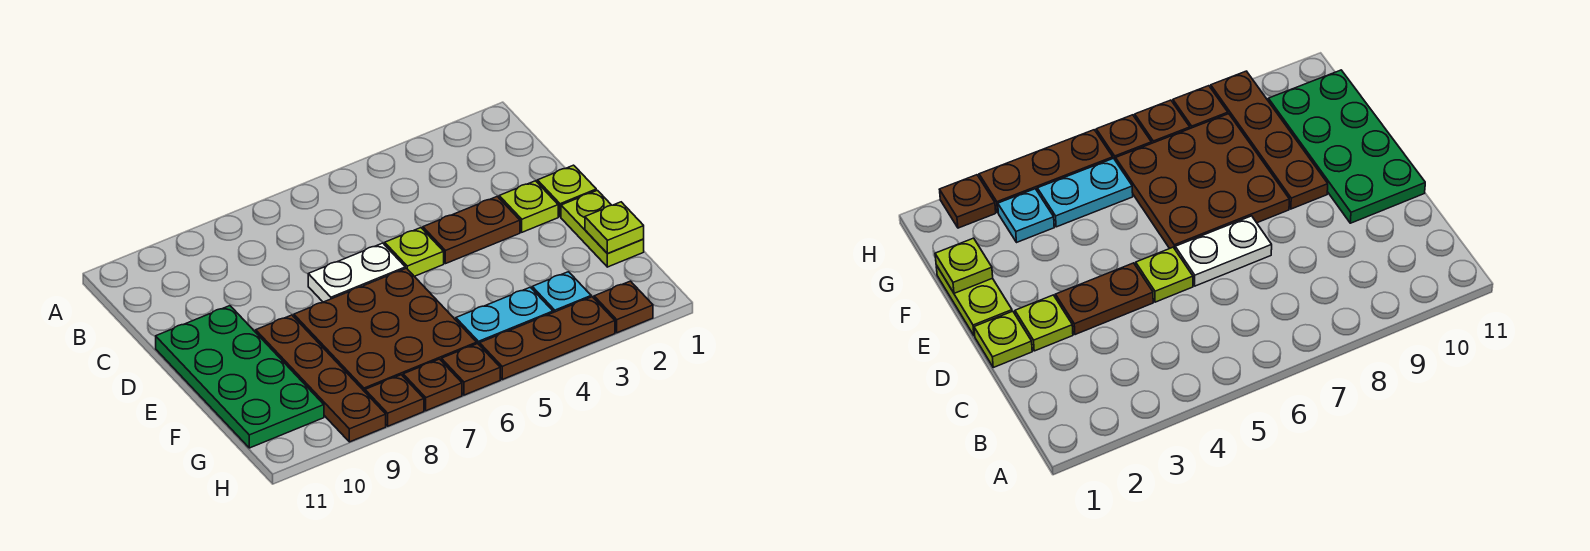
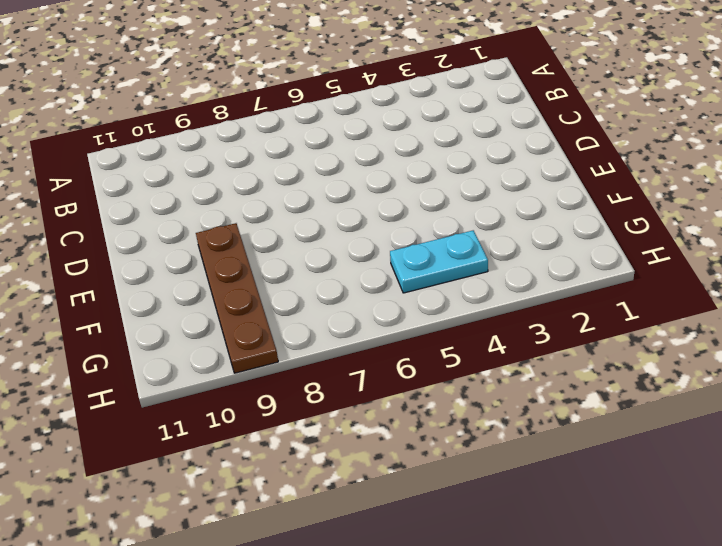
none -> lime plate D1 level 1
none -> lime plate D2 level 1
none -> brown plate D3:D4 level 1

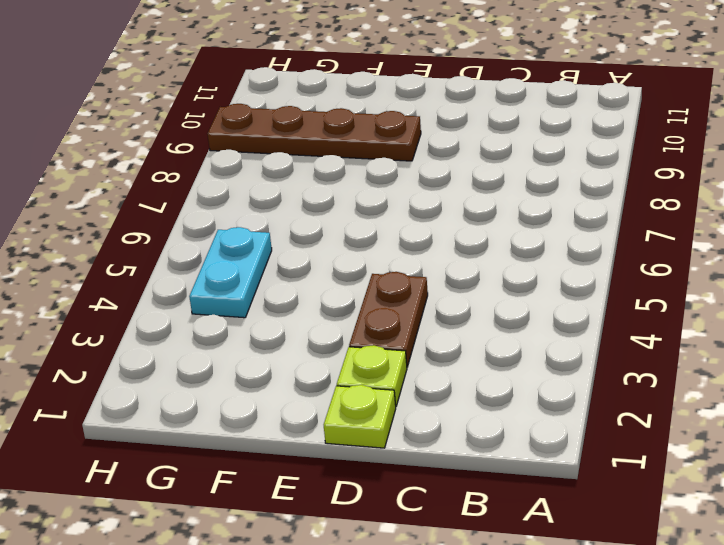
none -> lime plate D5 level 1
none -> white plate D6:D7 level 1
none -> green plate D10:G11 level 1

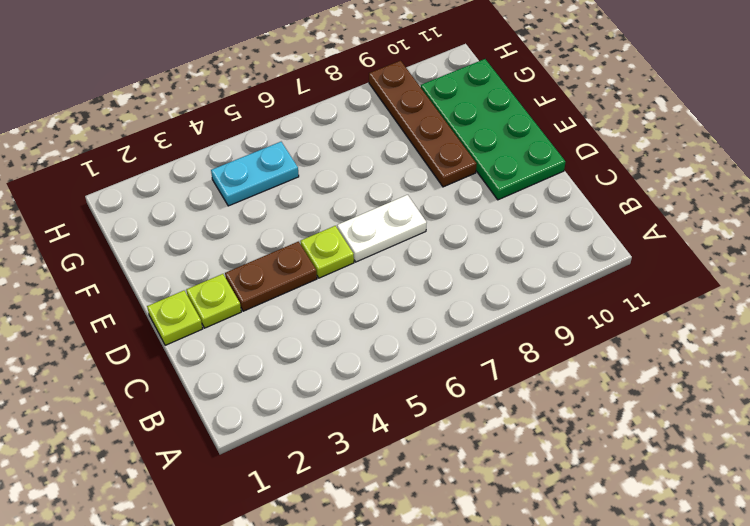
none -> lime plate E1:F1 level 1
none -> brown plate E6:G8 level 1
none -> cyan plate G3 level 1

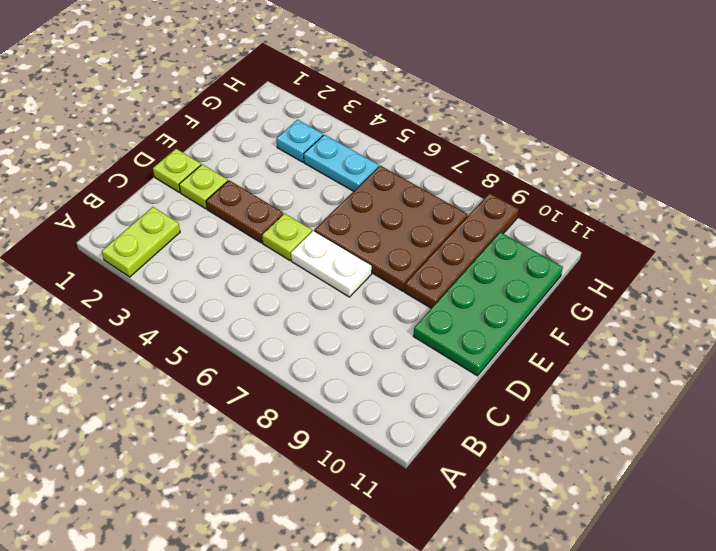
lime plate A2:B2 level 1 -> lime plate E1:F1 level 1
none -> brown plate H2 level 1
none -> brown plate H3:H5 level 1
none -> brown plate H6 level 1

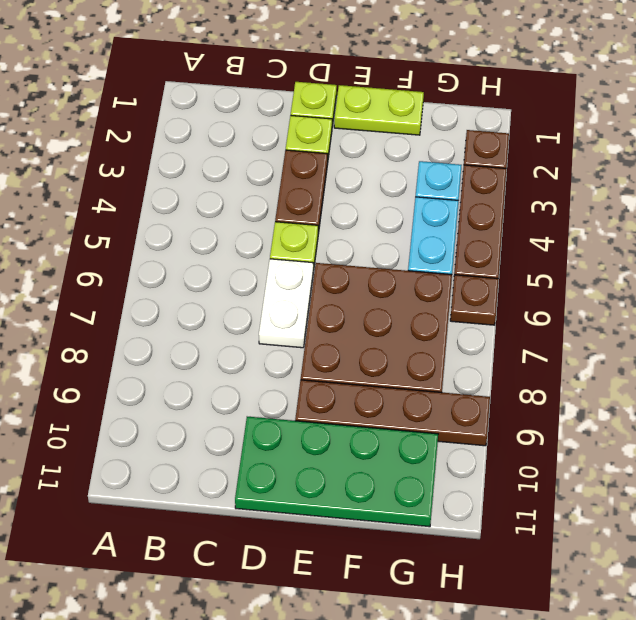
none -> brown plate H7 level 1
none -> brown plate H8 level 1
none -> lime plate F1 level 2

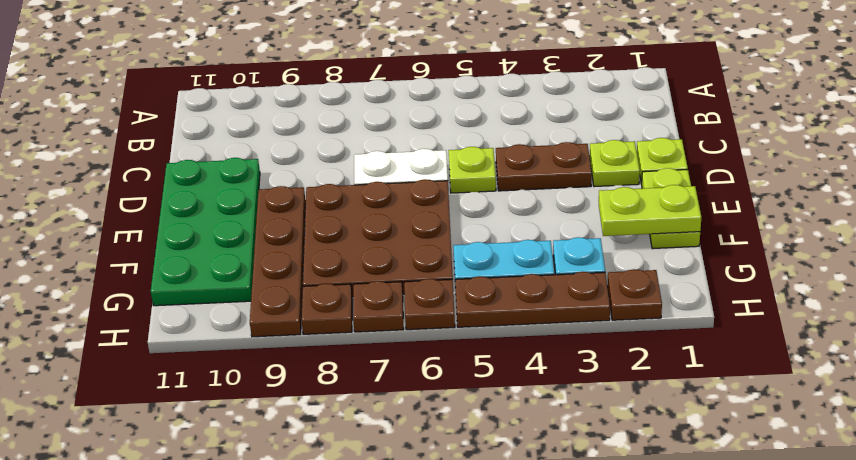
lime plate F1:F2 level 2 -> lime plate F1 level 2

